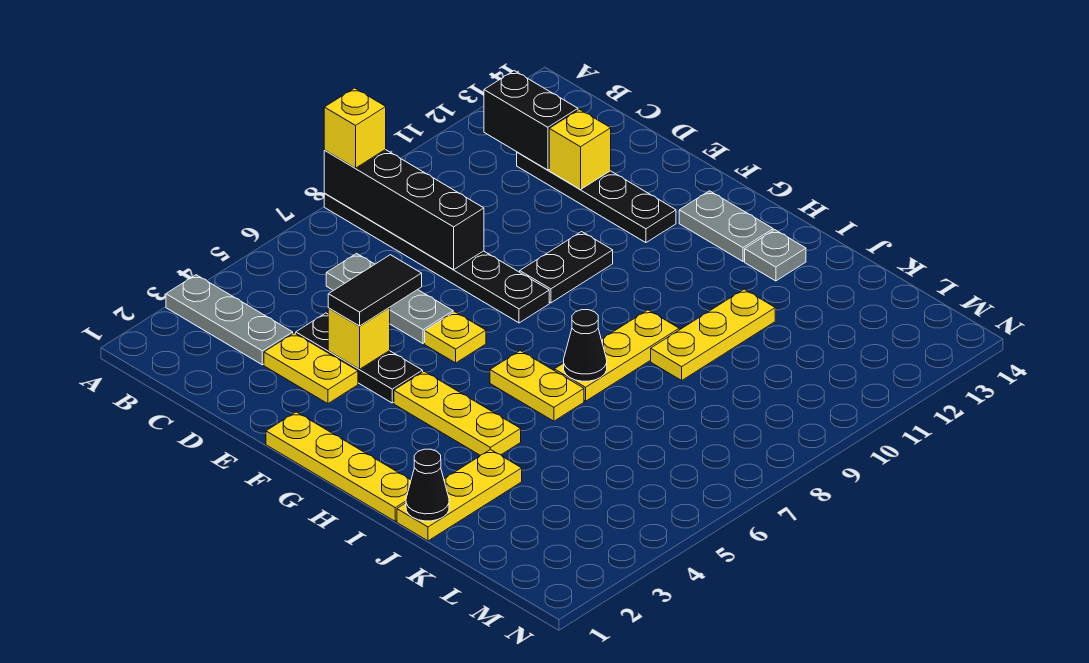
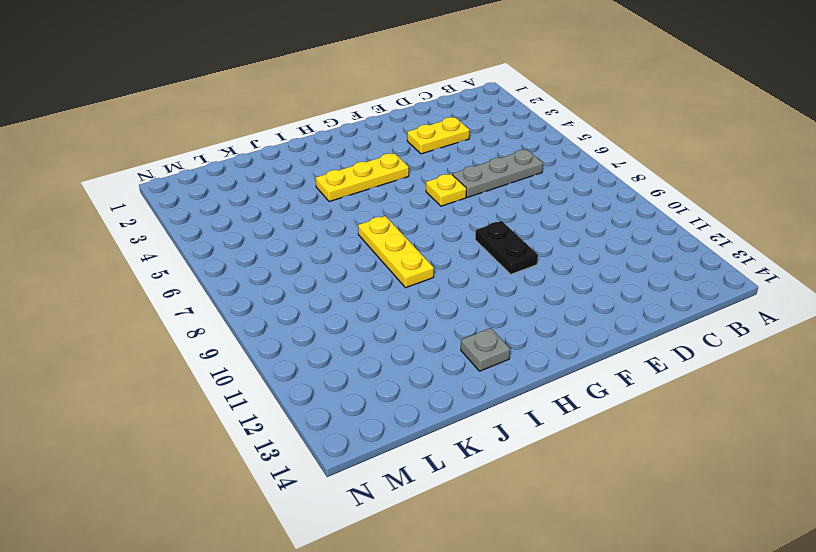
none -> grey plate A3:C3 level 1
none -> black plate A8:F8 level 1
none -> black plate C12:F12 level 1

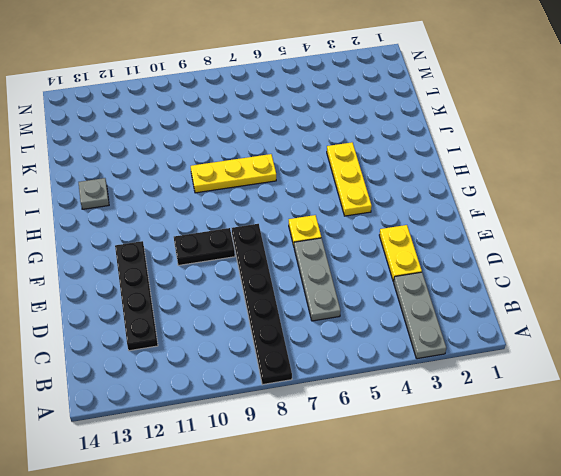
none -> black plate D4:F4 level 1
none -> yellow plate F1:I1 level 1
none -> grey plate G13:H13 level 1

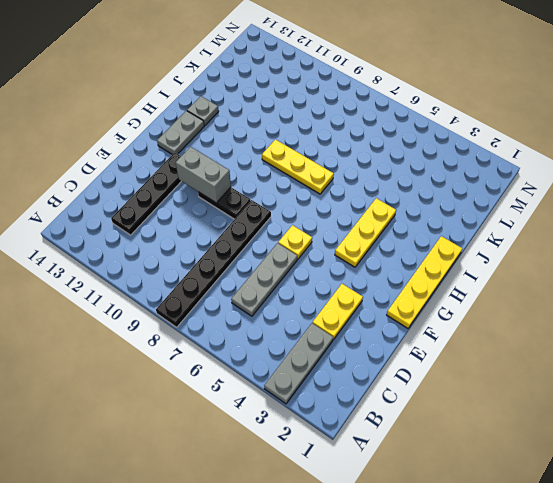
grey brick F10:F11 level 2 -> none
none -> black plate D4:F4 level 1
none -> yellow plate H6:I6 level 1
none -> yellow plate J1:J3 level 1

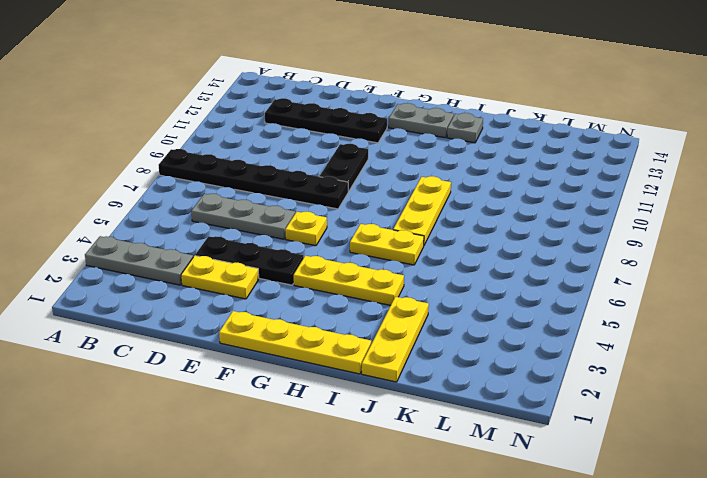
none -> yellow plate J9:J11 level 1
none -> black brick A8:D8 level 2
none -> black brick B12:C12 level 2

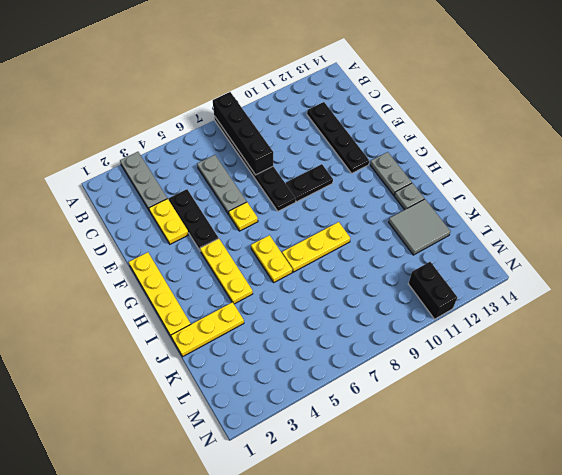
grey tile J12:K13 level 1 -> none
black brick M11:N11 level 1 -> black brick B12:C12 level 2
none -> yellow plate J9:J11 level 1
none -> yellow brick D12 level 2
none -> yellow brick E4 level 2

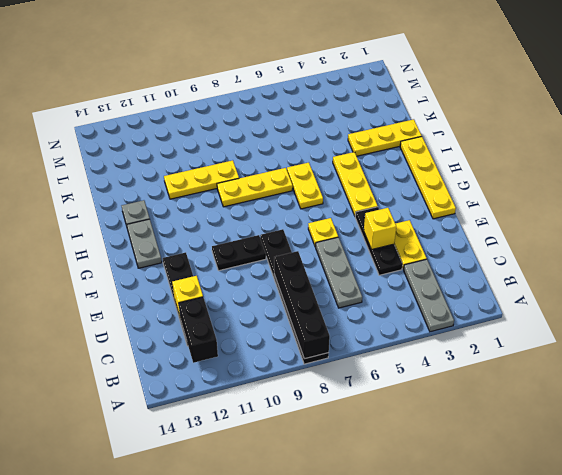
none -> black cone I7 level 2
none -> black cone J1 level 2
none -> yellow brick A8 level 3

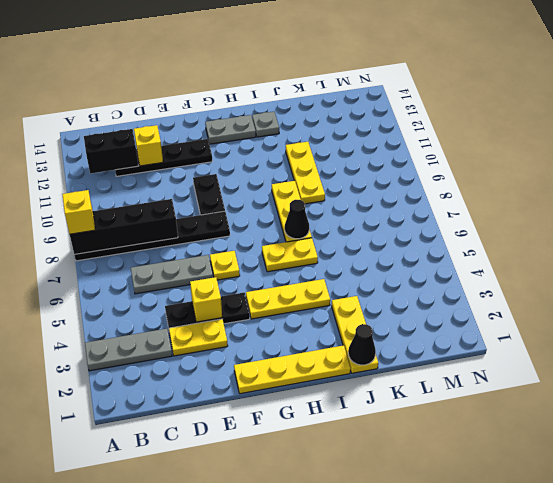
none -> black tile E4:E5 level 3

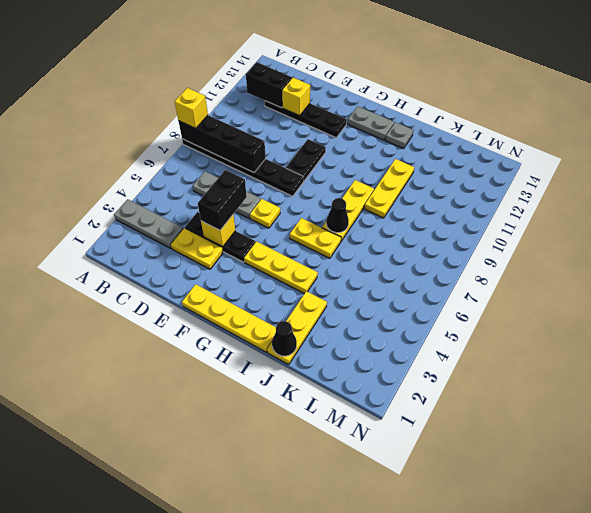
black brick E4:E5 level 3 -> black tile E4:E5 level 3

